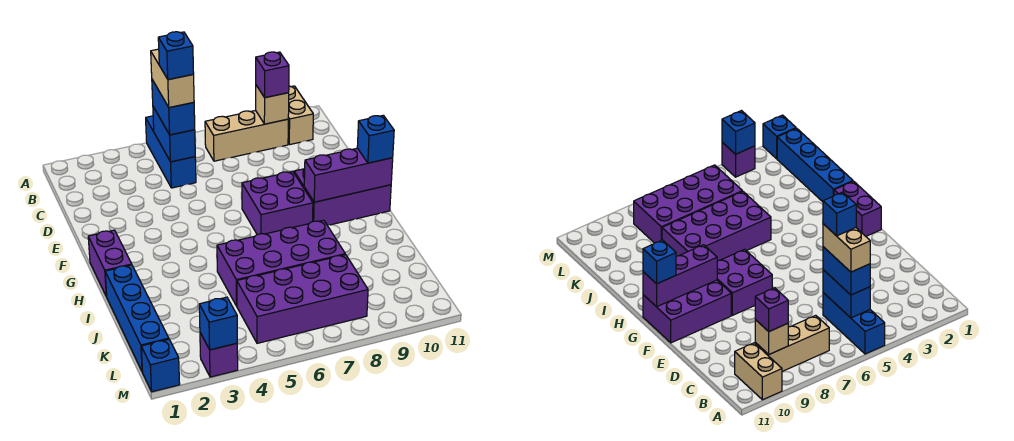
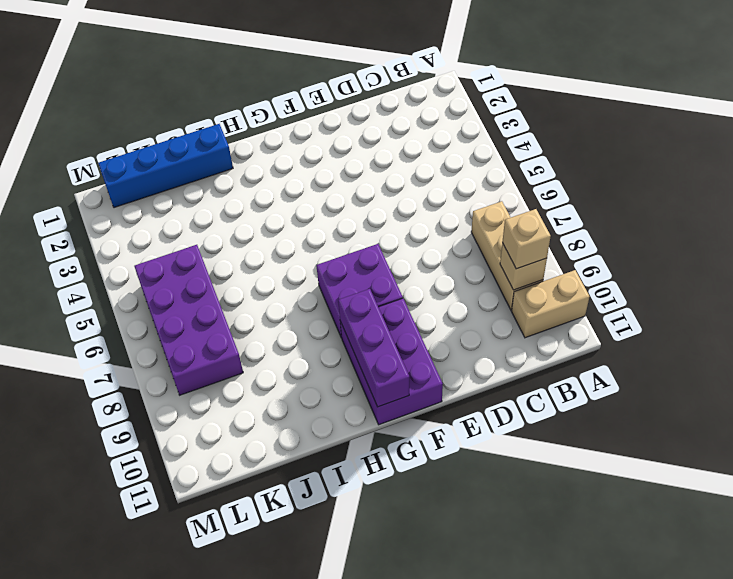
tan brick B9 level 3 -> purple brick B9 level 3
none -> blue brick A5:C5 level 1
none -> purple brick G1:H1 level 1
none -> purple brick I5:J8 level 1

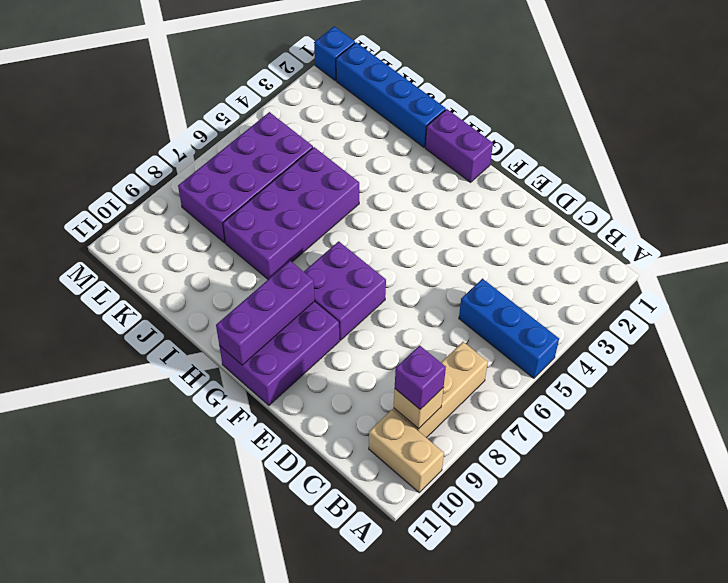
none -> purple brick M3 level 1
none -> blue brick B5:C5 level 2
none -> blue brick M3 level 2

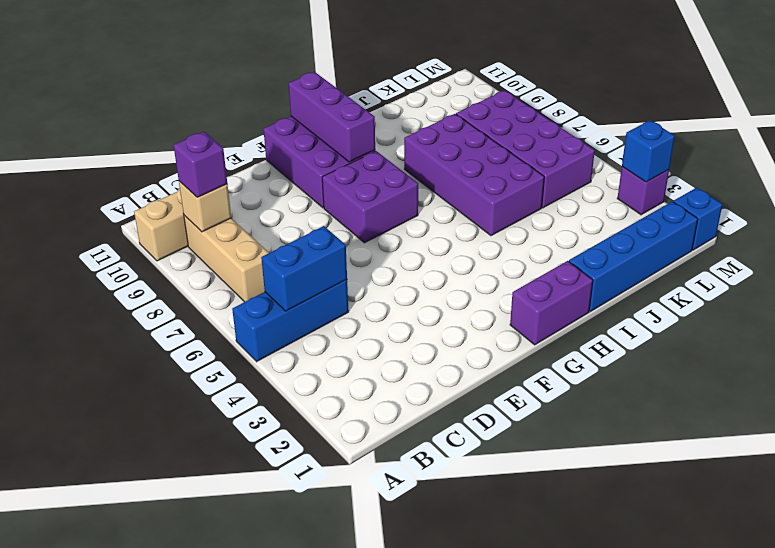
none -> blue brick B5:C5 level 3
none -> blue brick G11 level 3
none -> tan brick B5:C5 level 4

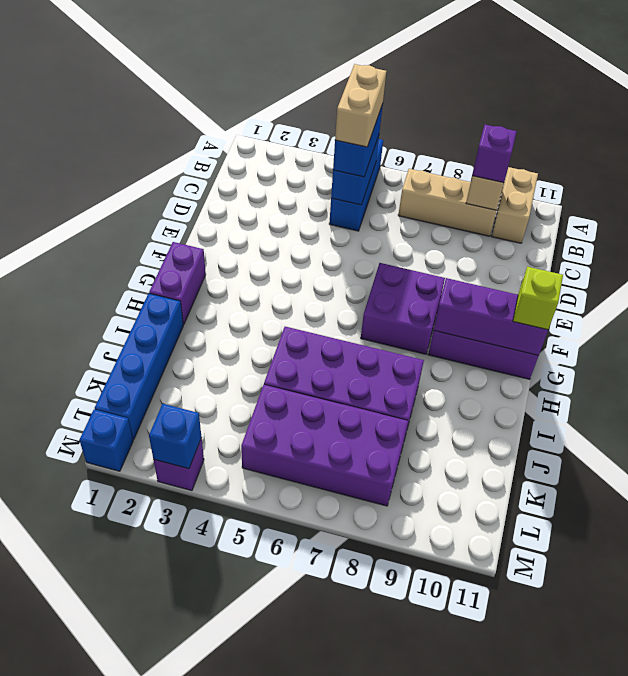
lime brick G11 level 3 -> blue brick G11 level 3
none -> blue brick C5 level 5

